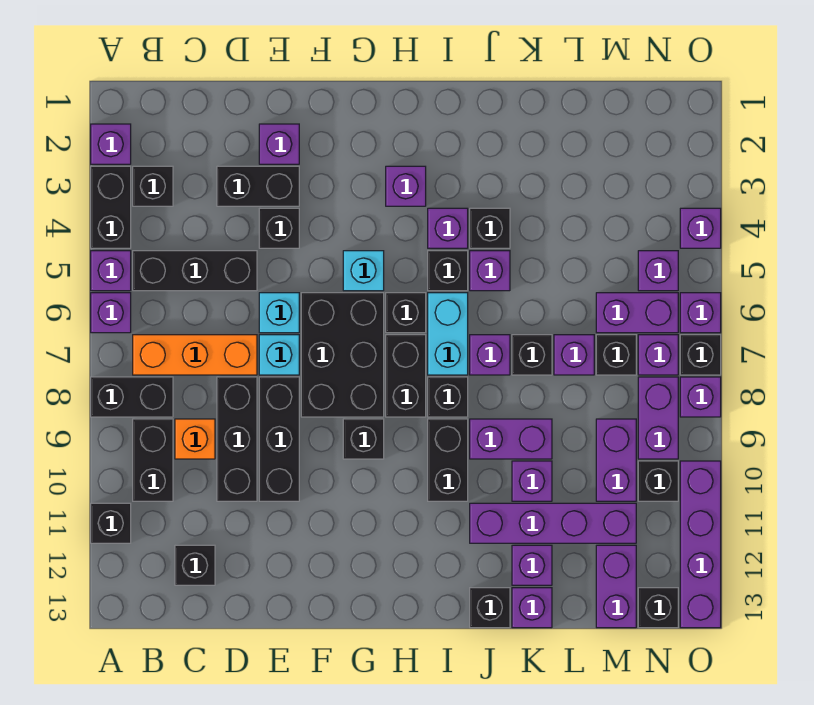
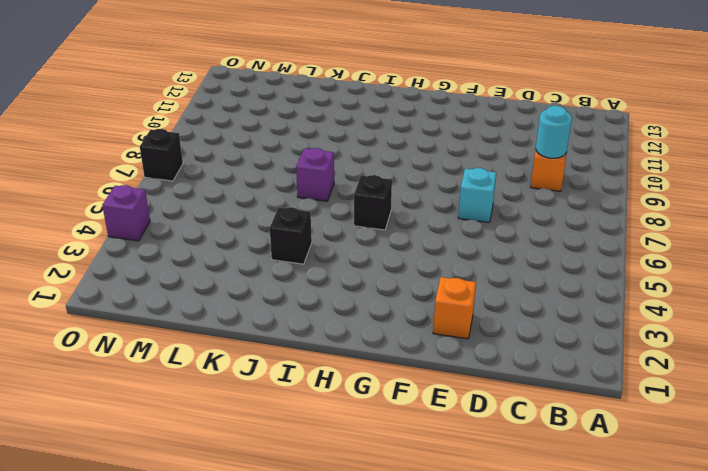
cyan round brick C9 level 2 -> none
orange brick E2 level 1 -> purple brick E2 level 1
none -> purple brick A2 level 1
none -> black brick A3:A4 level 1
none -> purple brick A5 level 1
none -> purple brick A6 level 1

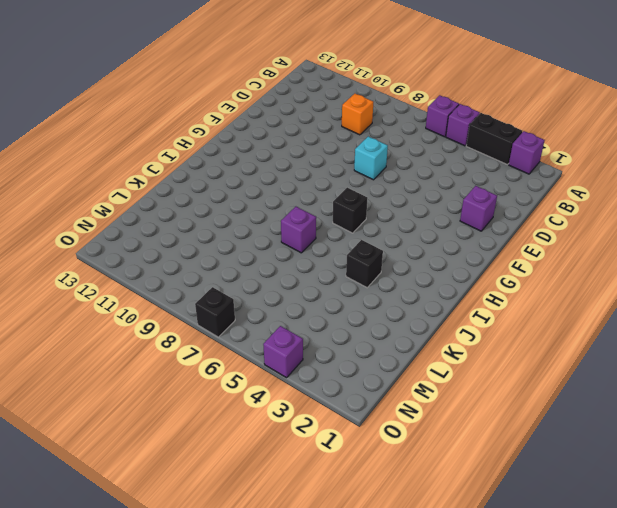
none -> black brick A8:B8 level 1
none -> black brick A11 level 1
none -> black brick B3 level 1
none -> black brick B5:D5 level 1

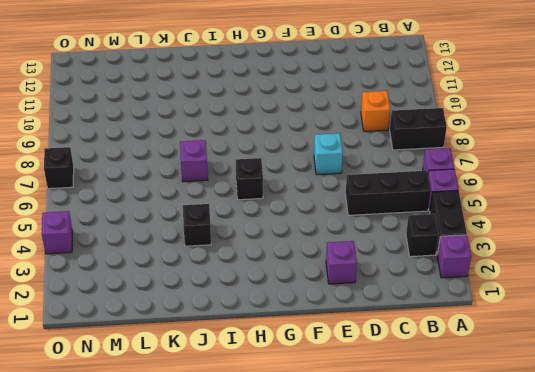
none -> black brick A11 level 1
none -> orange brick B7:D7 level 1
none -> black brick B9:B10 level 1
none -> black brick C12 level 1

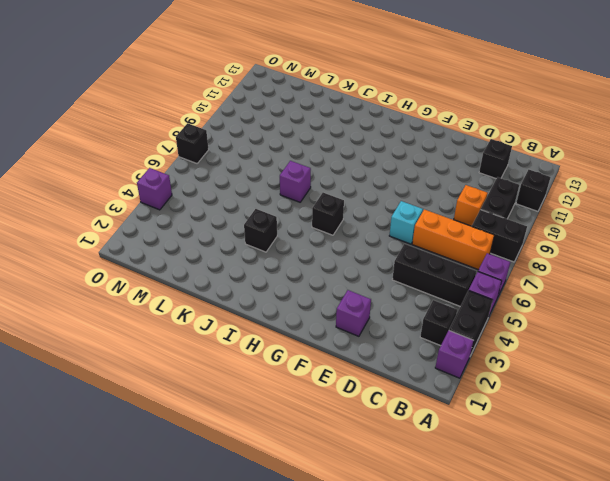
none -> black brick D3:E3 level 1
none -> black brick D8:D10 level 1
none -> black brick E4 level 1
none -> cyan brick E6 level 1

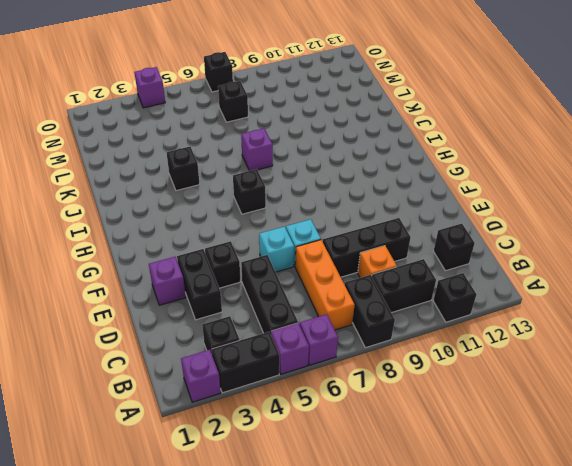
none -> black brick E8:E10 level 1
none -> black brick F6:G8 level 1
none -> cyan brick G5 level 1
none -> black brick G9 level 1

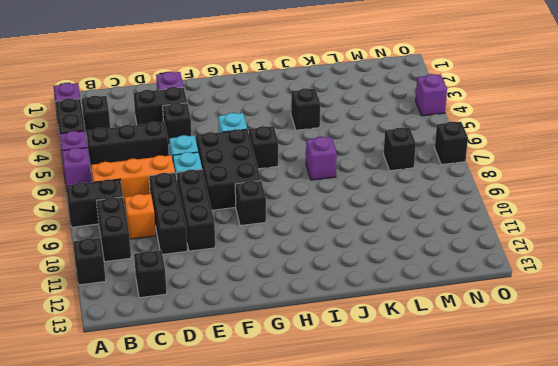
none -> purple brick H3 level 1
none -> black brick H7:H8 level 1
none -> purple brick I4 level 1
none -> black brick I5 level 1

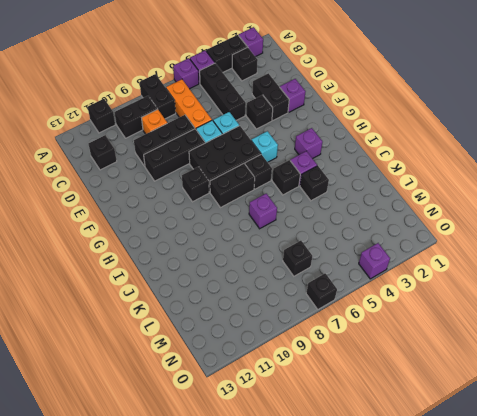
none -> cyan brick I6:I7 level 1
none -> black brick I8 level 1
none -> black brick I9:I10 level 1
none -> purple brick J5 level 1

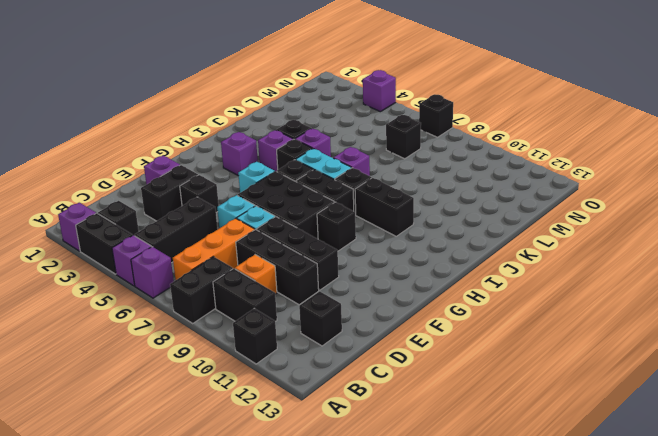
none -> purple brick J9:K9 level 1
none -> purple brick J11:M11 level 1
none -> black brick J13 level 1
none -> black brick K7 level 1

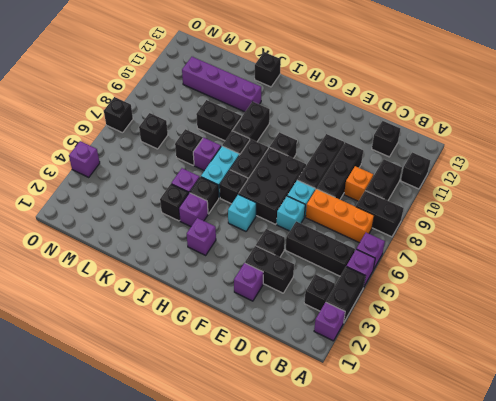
black brick J9:K9 level 1 -> purple brick J9:K9 level 1
none -> purple brick K10 level 1
none -> purple brick K12 level 1
none -> purple brick K13 level 1
none -> purple brick L7 level 1

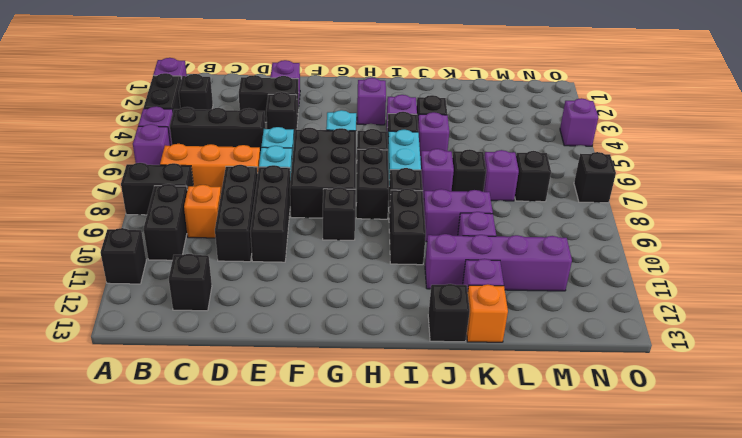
orange brick K13 level 1 -> purple brick K13 level 1
none -> purple brick M6:N6 level 1
none -> purple brick M9:M10 level 1
none -> purple brick M12:M13 level 1
none -> purple brick N5 level 1

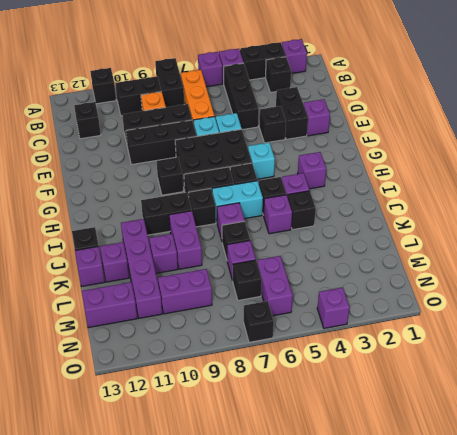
none -> purple brick N5 level 1
none -> purple brick N7 level 1
none -> purple brick N8:N9 level 1
none -> black brick N10 level 1

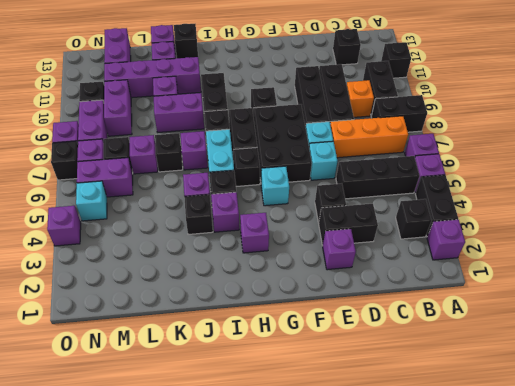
cyan brick N5 level 1 -> purple brick N5 level 1
none -> black brick N13 level 1
none -> purple brick O6 level 1
none -> purple brick O10:O13 level 1

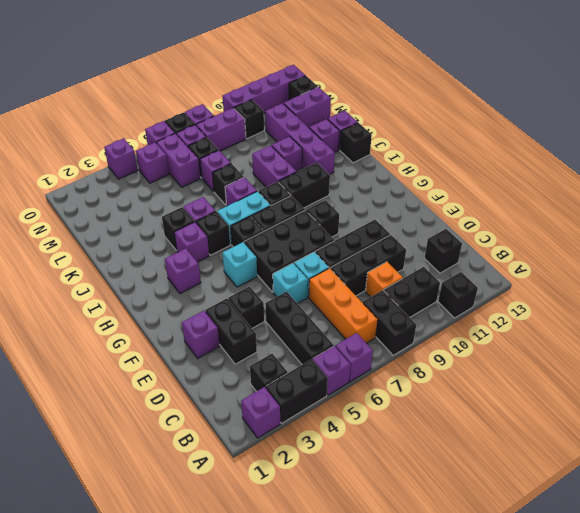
none -> purple brick M9:M10 level 1

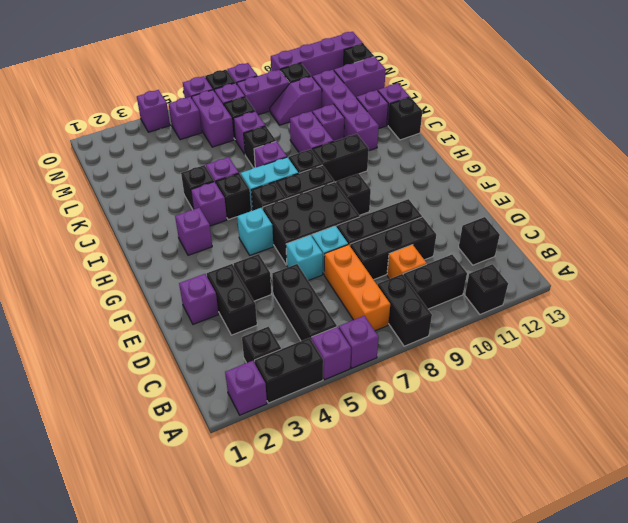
purple slope M9:M10 level 1 top 10 -> purple brick M9:M10 level 1

